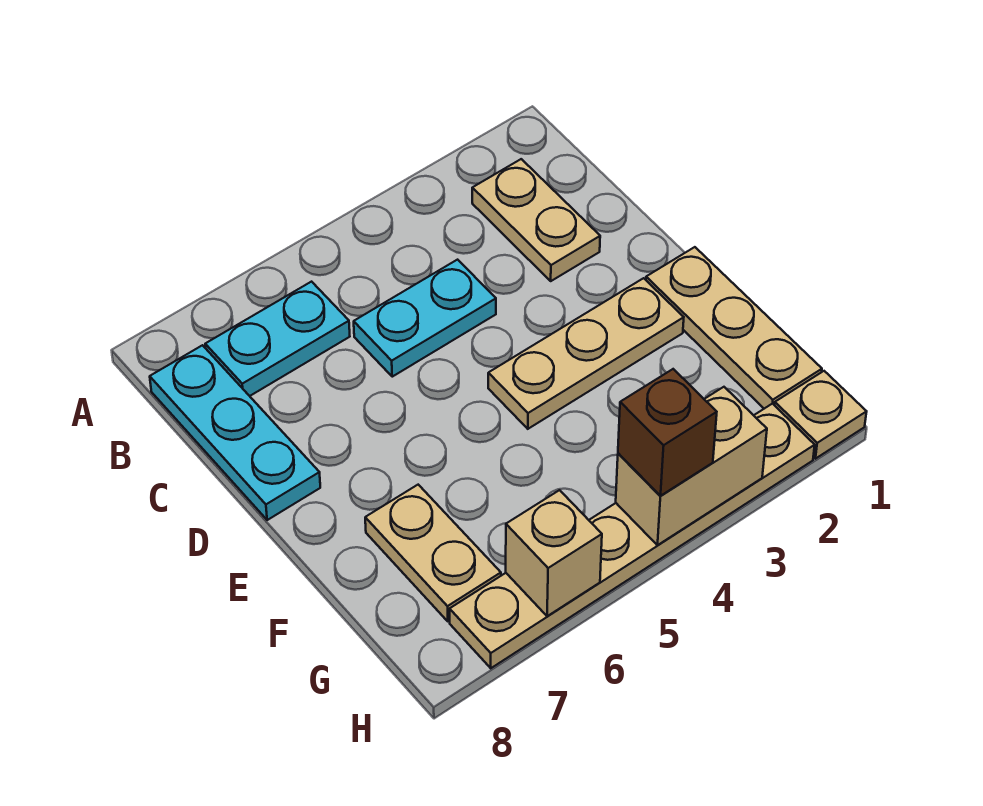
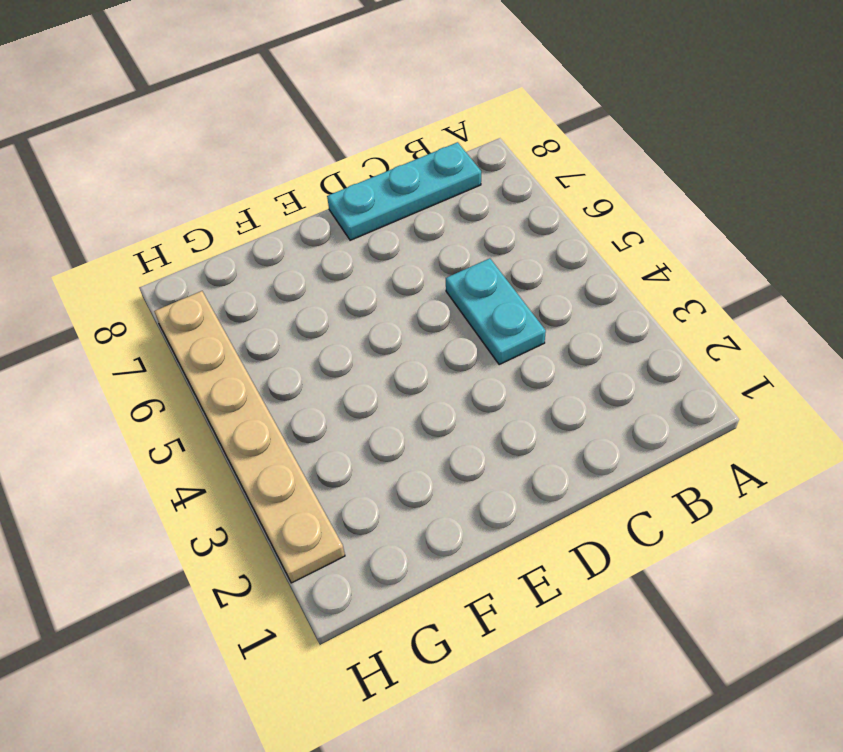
none -> tan plate B2:C2 level 1
none -> cyan plate B6:B7 level 1
none -> tan plate E1:G1 level 1

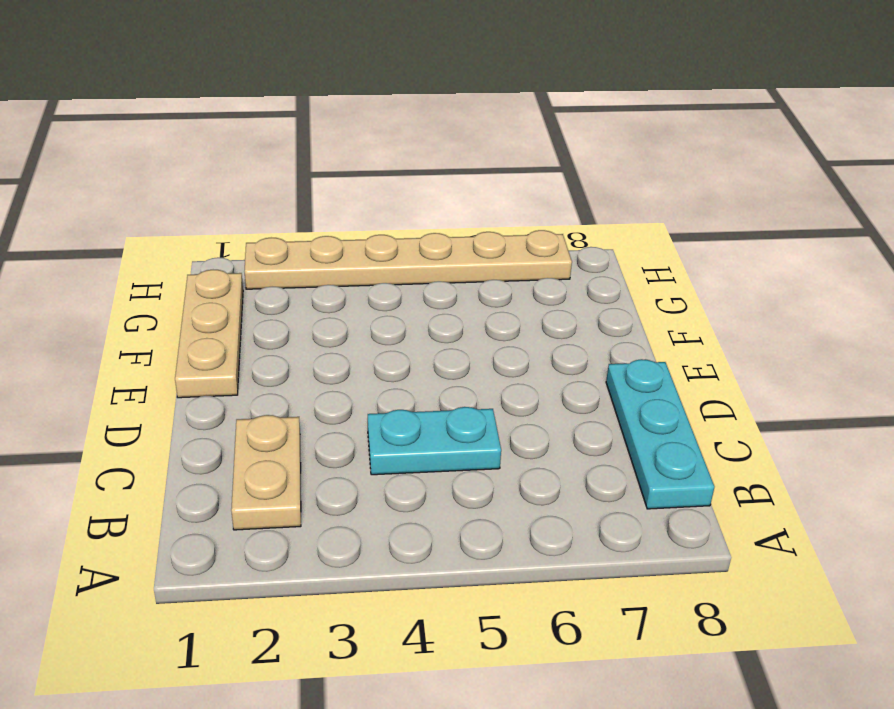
none -> cyan plate B6:B7 level 1
none -> tan plate E2:E4 level 1
none -> tan plate F7:G7 level 1

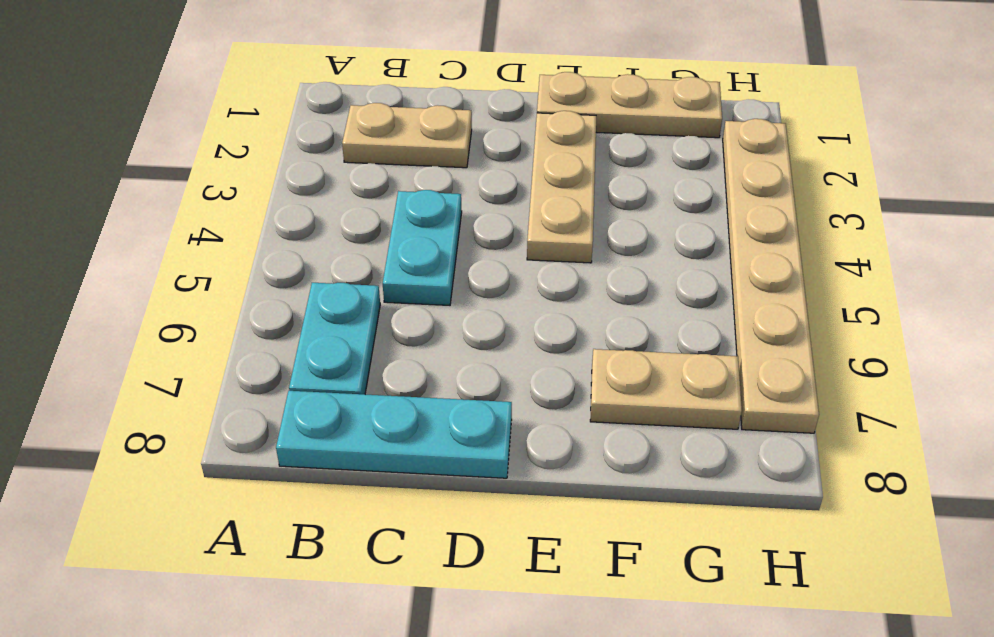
none -> tan plate H1 level 1
none -> tan brick H3:H4 level 2
none -> tan brick H6 level 2

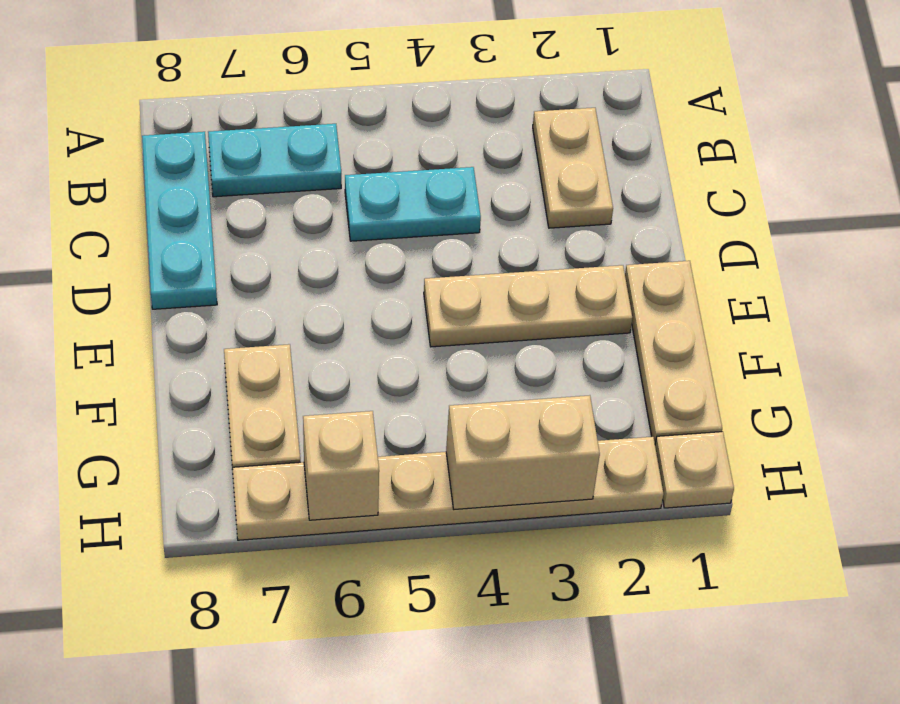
none -> brown brick H4 level 3

